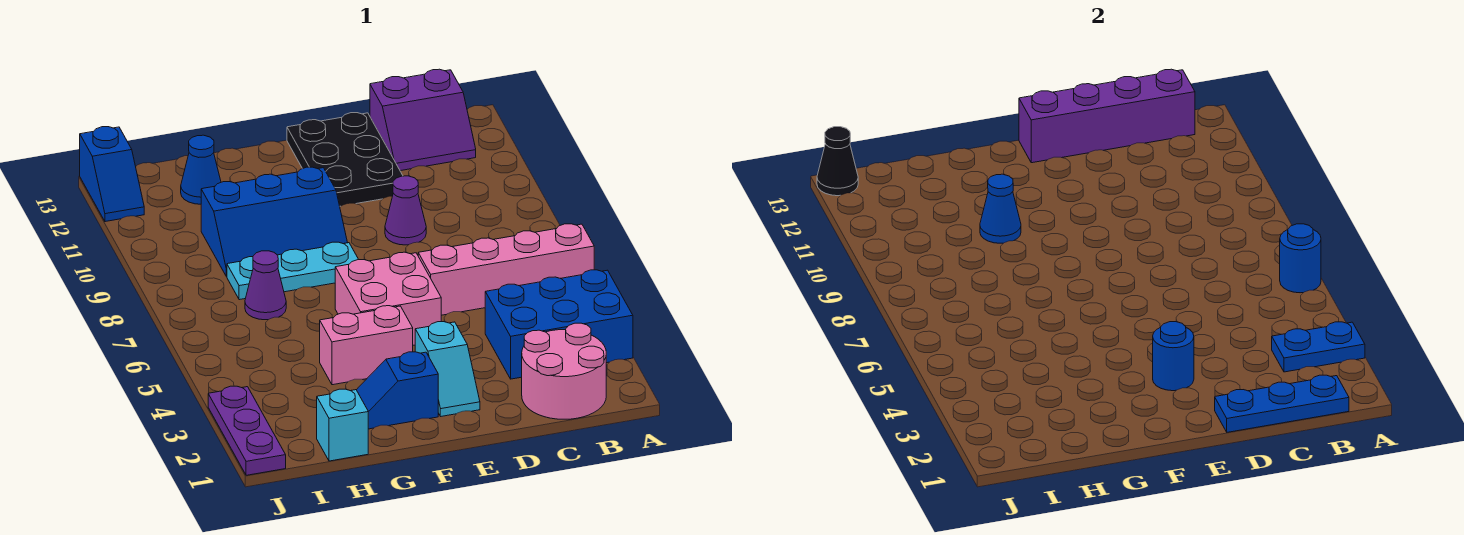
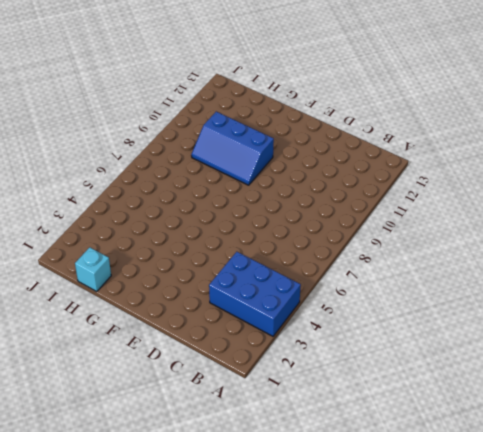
none -> pink brick A6:D6 level 1
none -> pink round brick B1:C2 level 1
none -> purple slope B12:C13 level 1 top 13

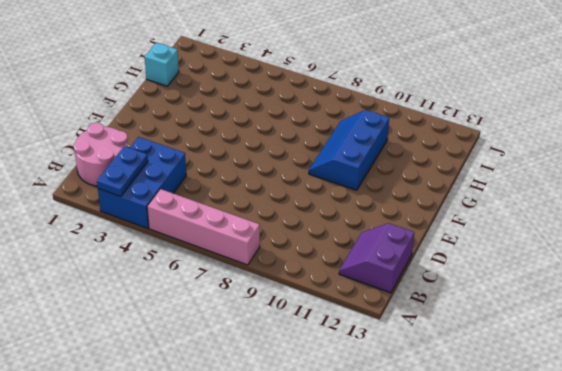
pink brick A5:A8 level 1 -> pink brick A6:D6 level 1
none -> purple cone D9 level 1
none -> black plate D11:E13 level 1
none -> cyan slope E2:E3 level 1 top 3

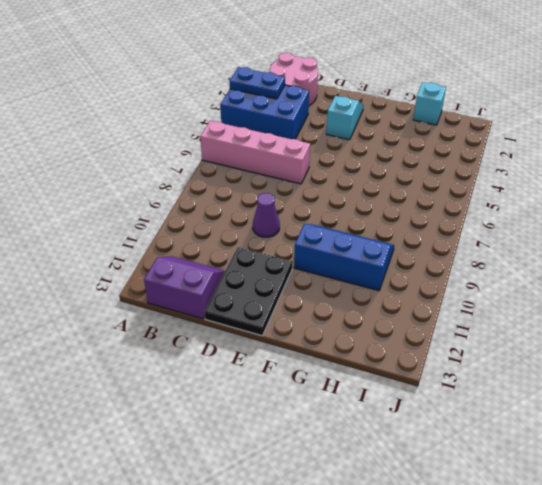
none -> pink brick E5:F6 level 1
none -> blue slope F2:G2 level 1 top F
none -> pink brick F4:G4 level 1

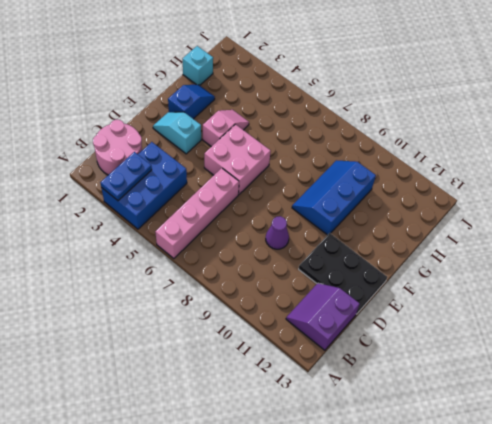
pink slope F4:G4 level 1 top F -> pink brick F4:G4 level 1
none -> cyan plate F8:H8 level 1
none -> purple cone H7 level 1
none -> blue cone H12 level 1

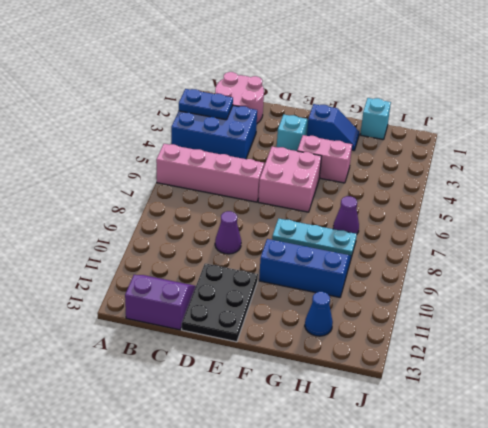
none -> purple plate J1:J3 level 1
none -> blue slope J12:J13 level 1 top 13
none -> blue round brick A6 level 2

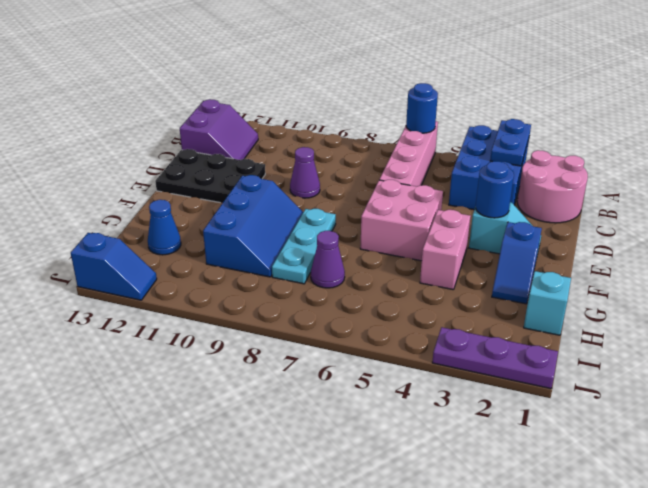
none -> blue plate B1:D1 level 2
none -> purple brick B13:E13 level 2
none -> blue cone G10 level 2

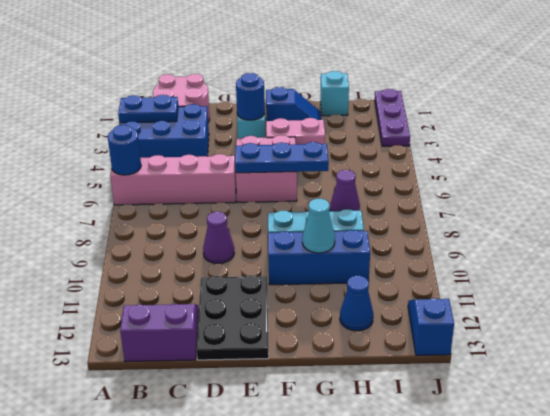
blue plate E6:G6 level 2 -> blue plate B1:D1 level 2
cyan cone G10 level 2 -> blue cone G10 level 2
none -> purple brick B13:E13 level 2
none -> black cone J13 level 2

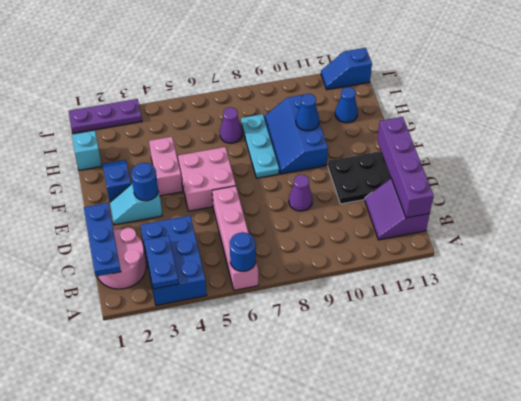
none -> black cone J13 level 2

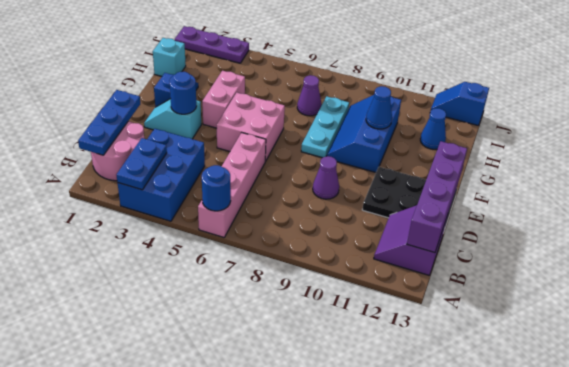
none -> black cone J13 level 2

